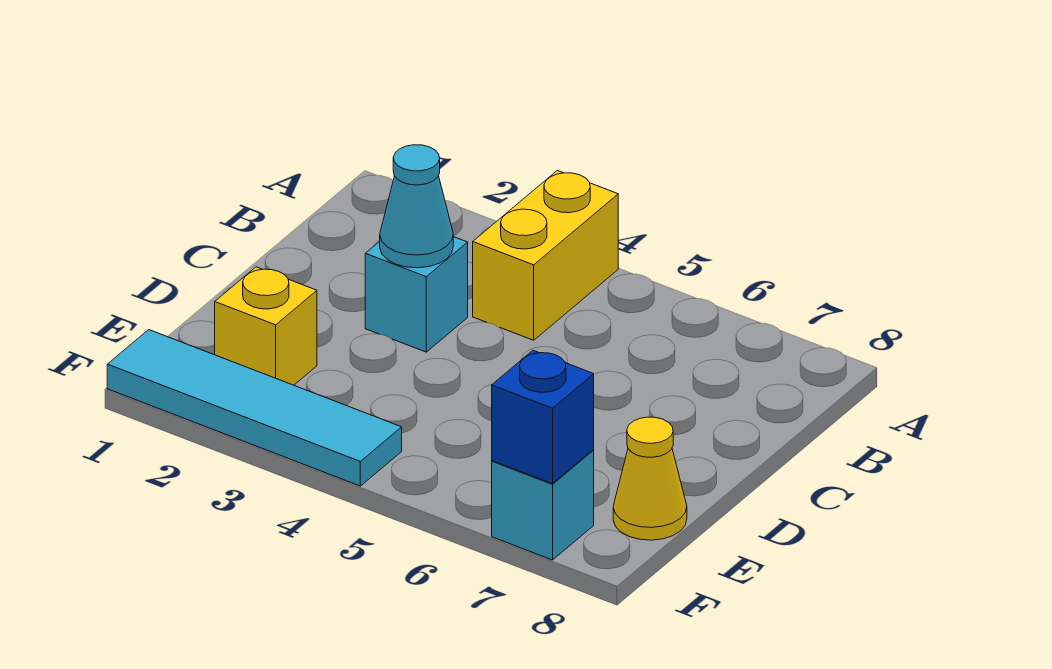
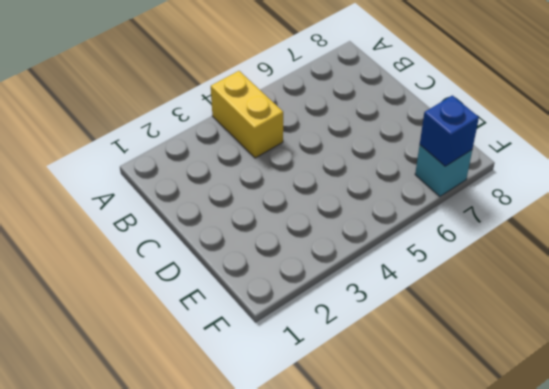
none -> cyan brick C3 level 1
none -> yellow brick E2 level 1

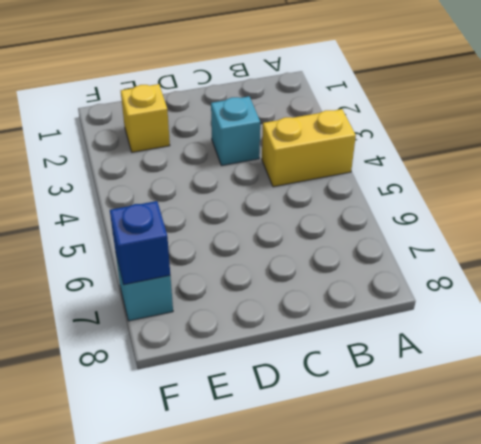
none -> yellow cone E8 level 1
none -> cyan tile F1:F4 level 1

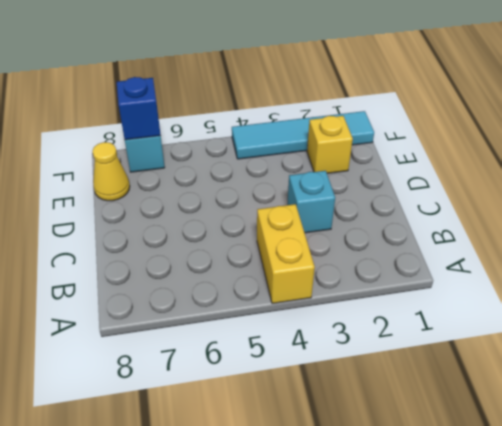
none -> cyan cone C3 level 2

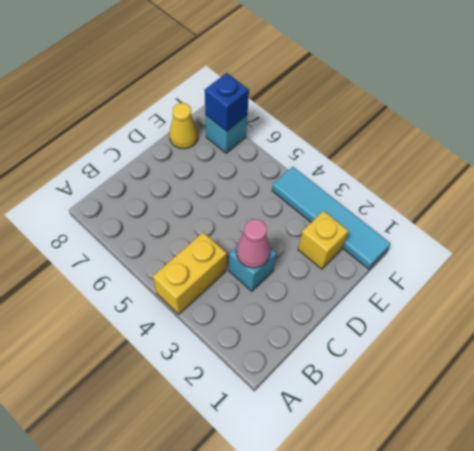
pink cone C3 level 2 -> cyan cone C3 level 2

